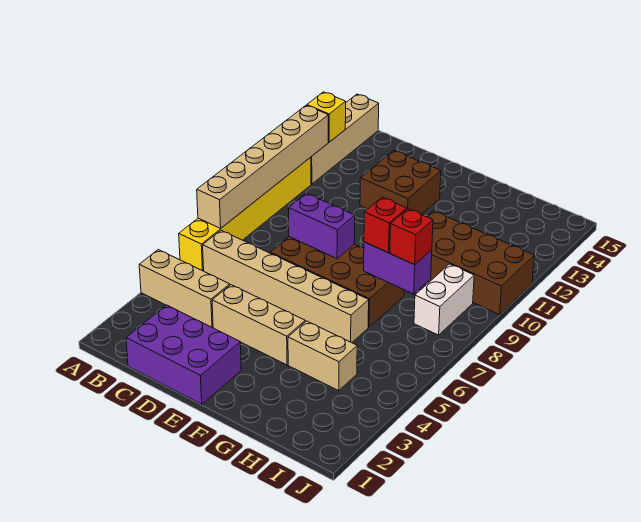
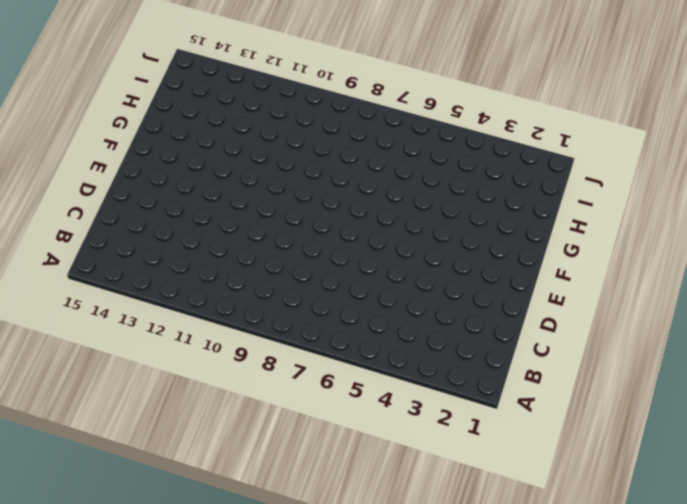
none -> tan brick A4:C4 level 1
none -> yellow brick A6:A11 level 1
none -> tan brick A12:A15 level 1

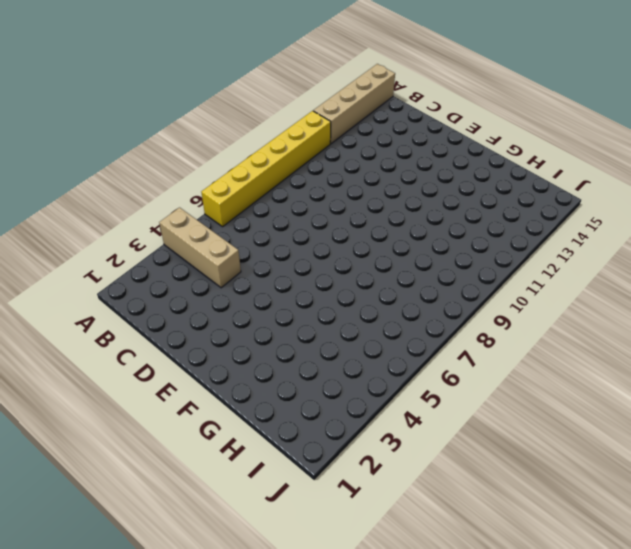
none -> tan brick B6:G6 level 1
none -> purple brick C1:E2 level 1
none -> tan brick D4:F4 level 1

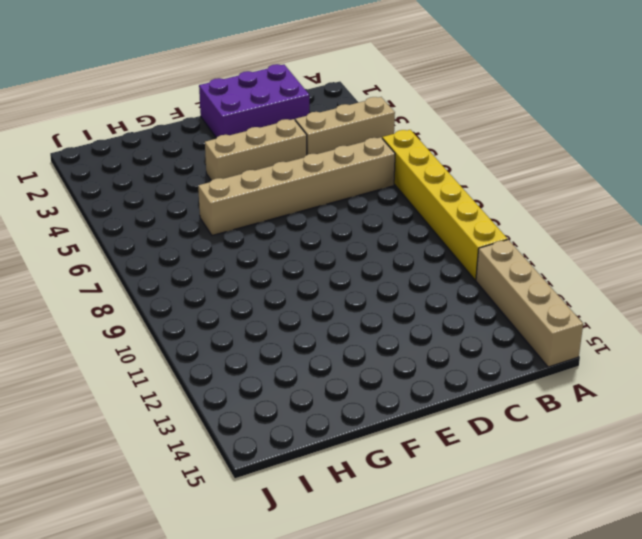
none -> brown brick D7:G8 level 1
none -> brown brick D12:E13 level 1
none -> tan brick G4:H4 level 1

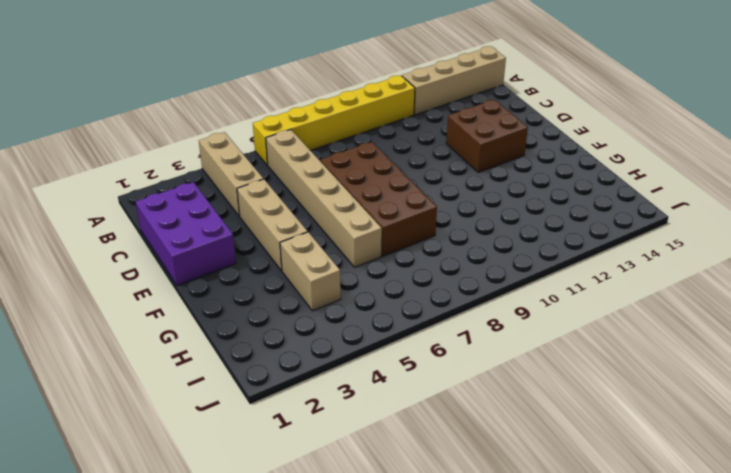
none -> brown brick G10:J11 level 1
none -> white brick I8:I9 level 1
none -> tan brick A7:A12 level 2

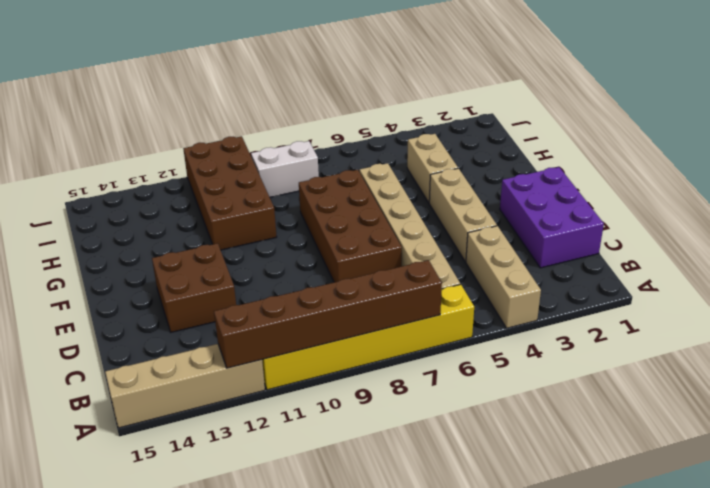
brown brick A7:A12 level 2 -> tan brick A7:A12 level 2
none -> yellow brick A13 level 2
none -> purple brick D8:E8 level 2
none -> purple brick G8:H8 level 2

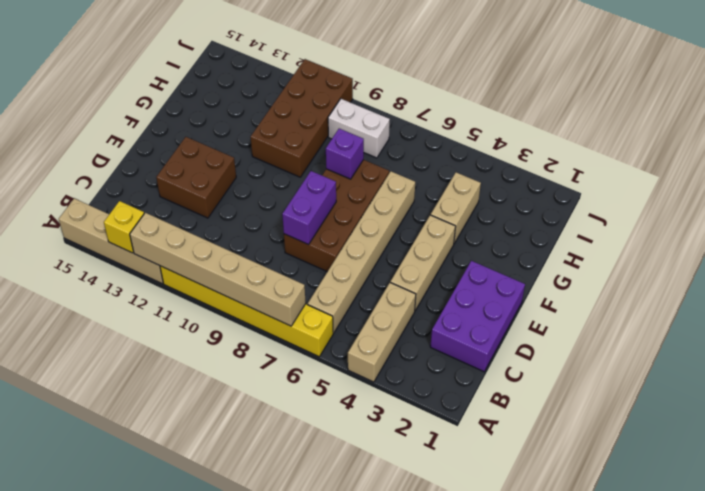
purple brick G8 level 2 -> purple brick G8:H8 level 2
none -> red brick G8 level 3
none -> red brick H8 level 3

